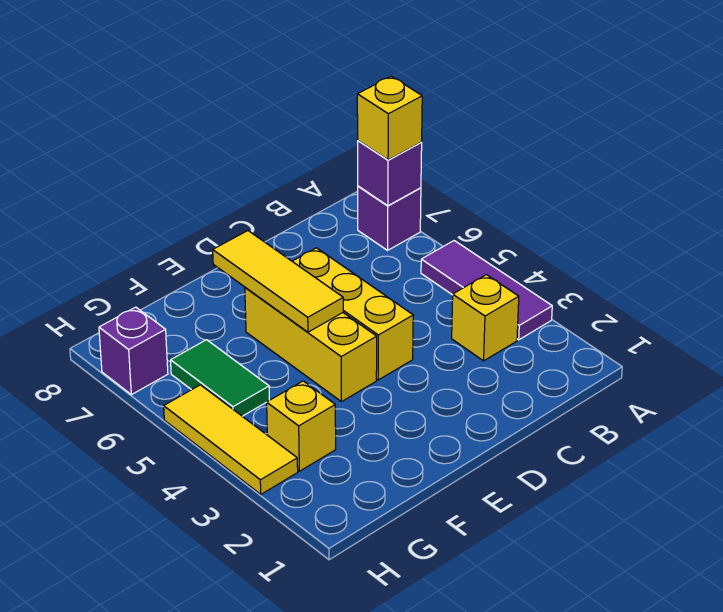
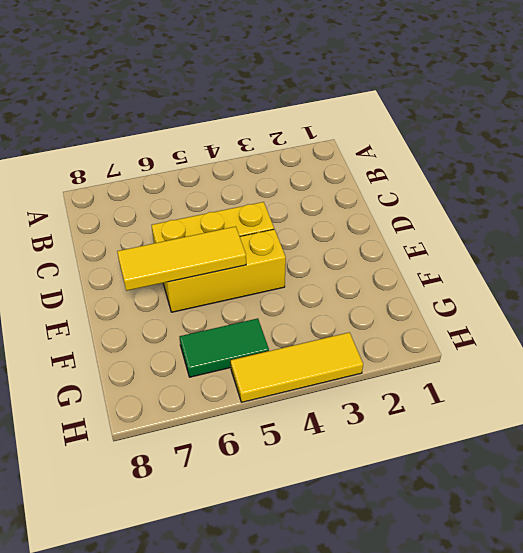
none -> purple tile A3:A5 level 1
none -> purple brick A7 level 1
none -> yellow brick B3 level 1

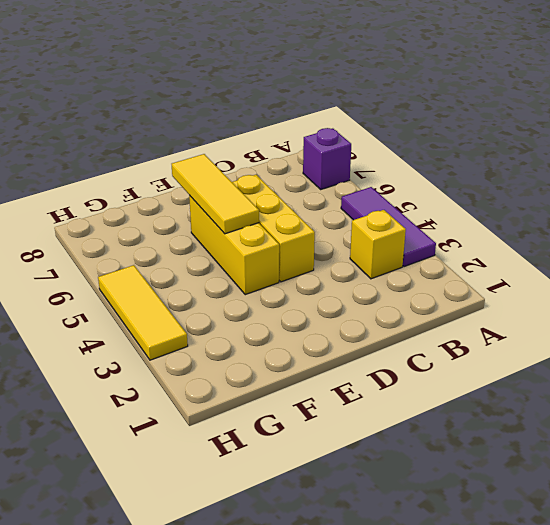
none -> yellow brick G3 level 1
none -> green tile G5:G6 level 1
none -> purple brick H7 level 1

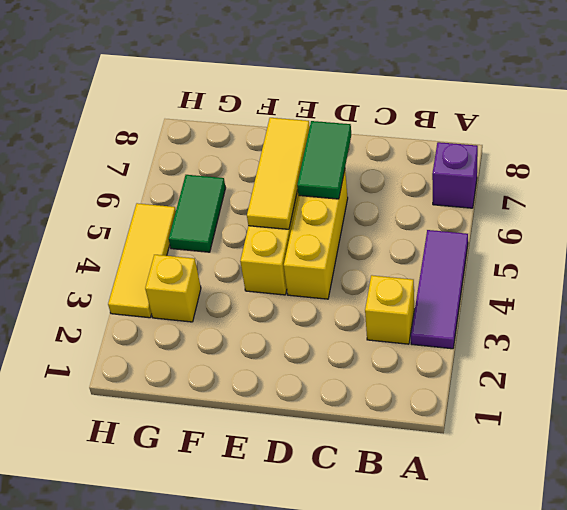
green tile D6:D7 level 2 -> none
none -> purple brick H7 level 1
none -> purple brick A7 level 2
none -> yellow brick A7 level 3

